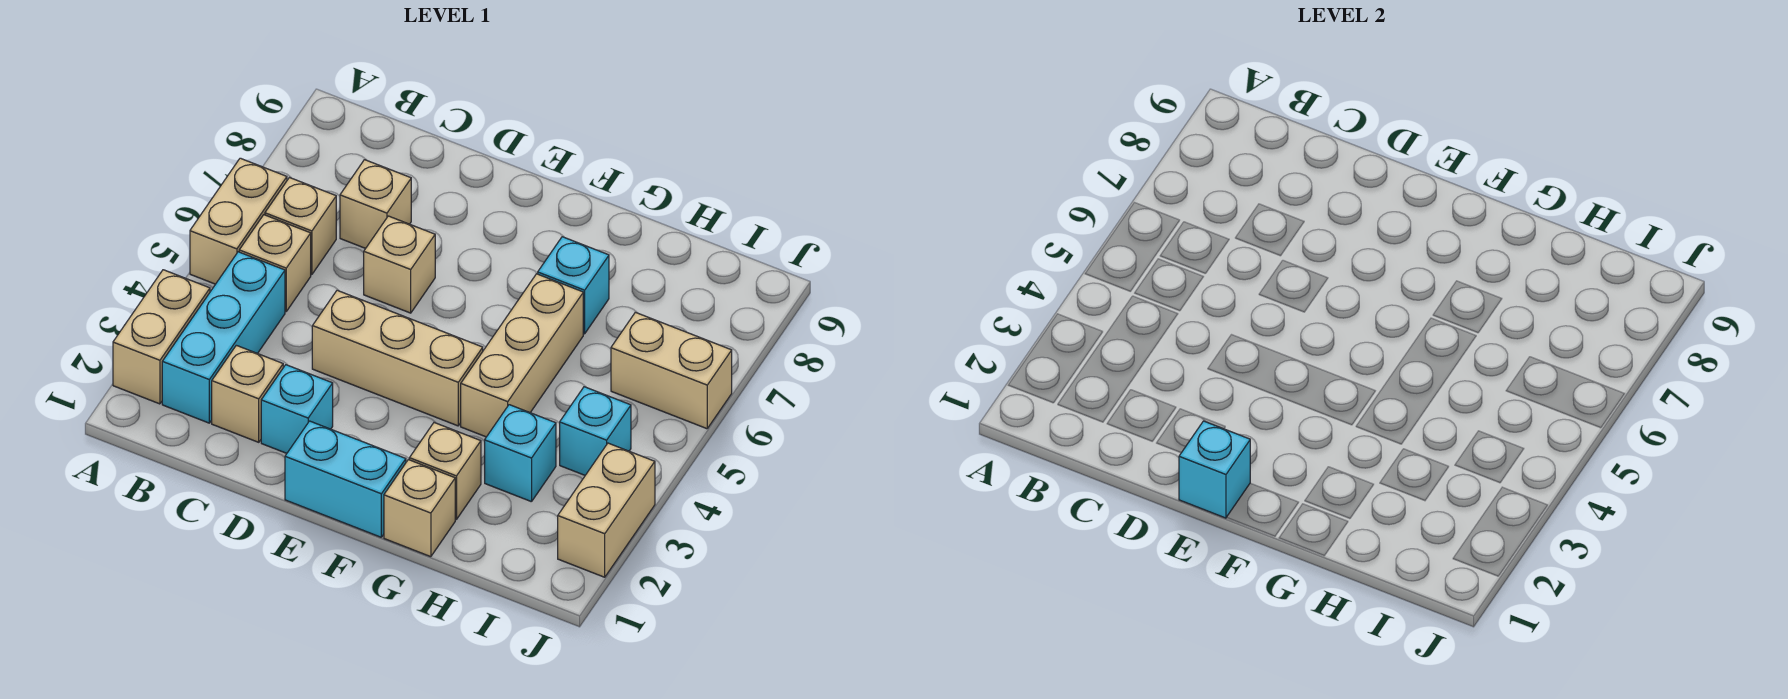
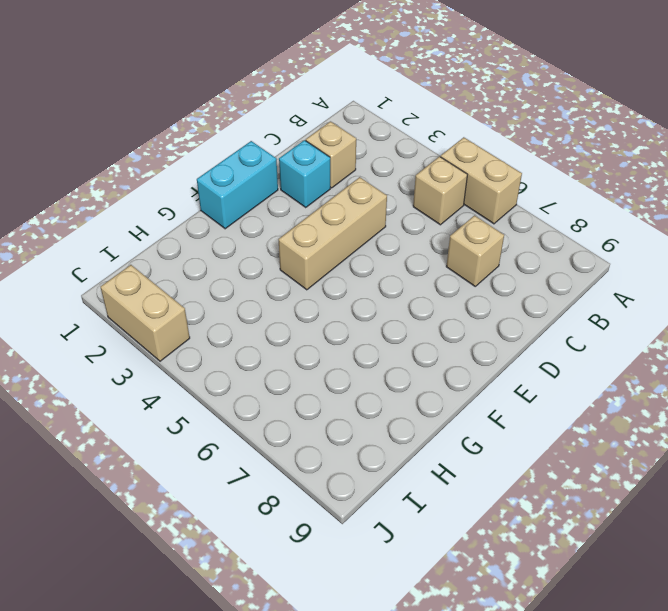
none -> tan brick A2:A3 level 1
none -> cyan brick B2:B4 level 1
none -> tan brick B6 level 1

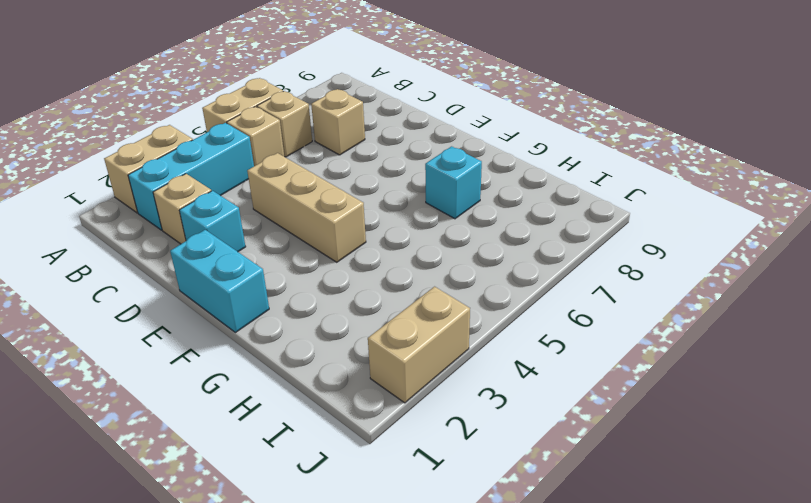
none -> tan brick D6 level 1
none -> tan brick G1 level 1
none -> tan brick G2 level 1

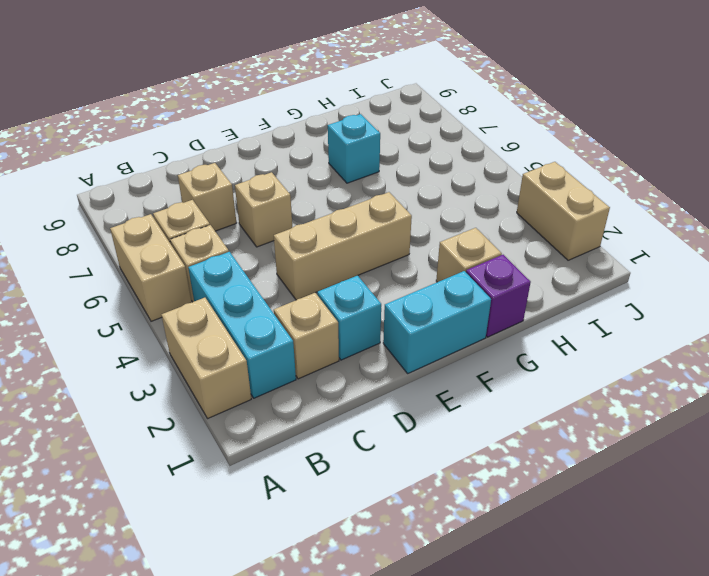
purple brick G1 level 1 -> tan brick G1 level 1
none -> tan brick G4:G6 level 1
none -> cyan brick H3 level 1
none -> cyan brick I4 level 1

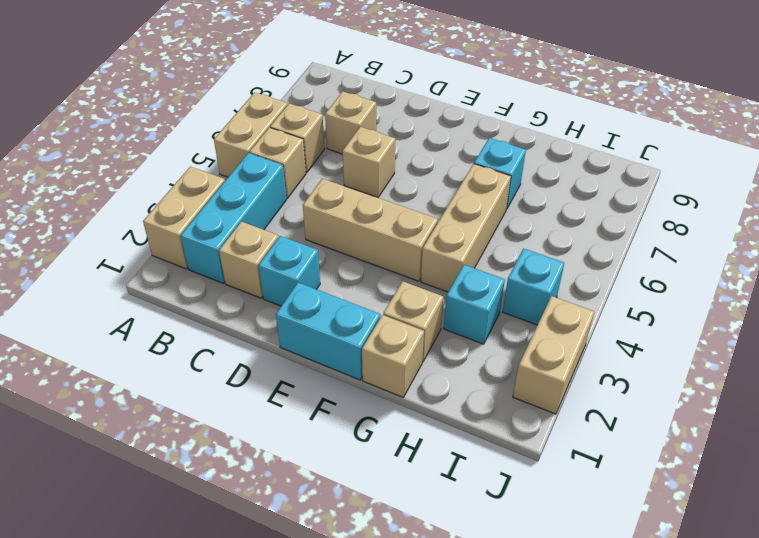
none -> tan brick I6:J6 level 1
none -> cyan brick E1 level 2

